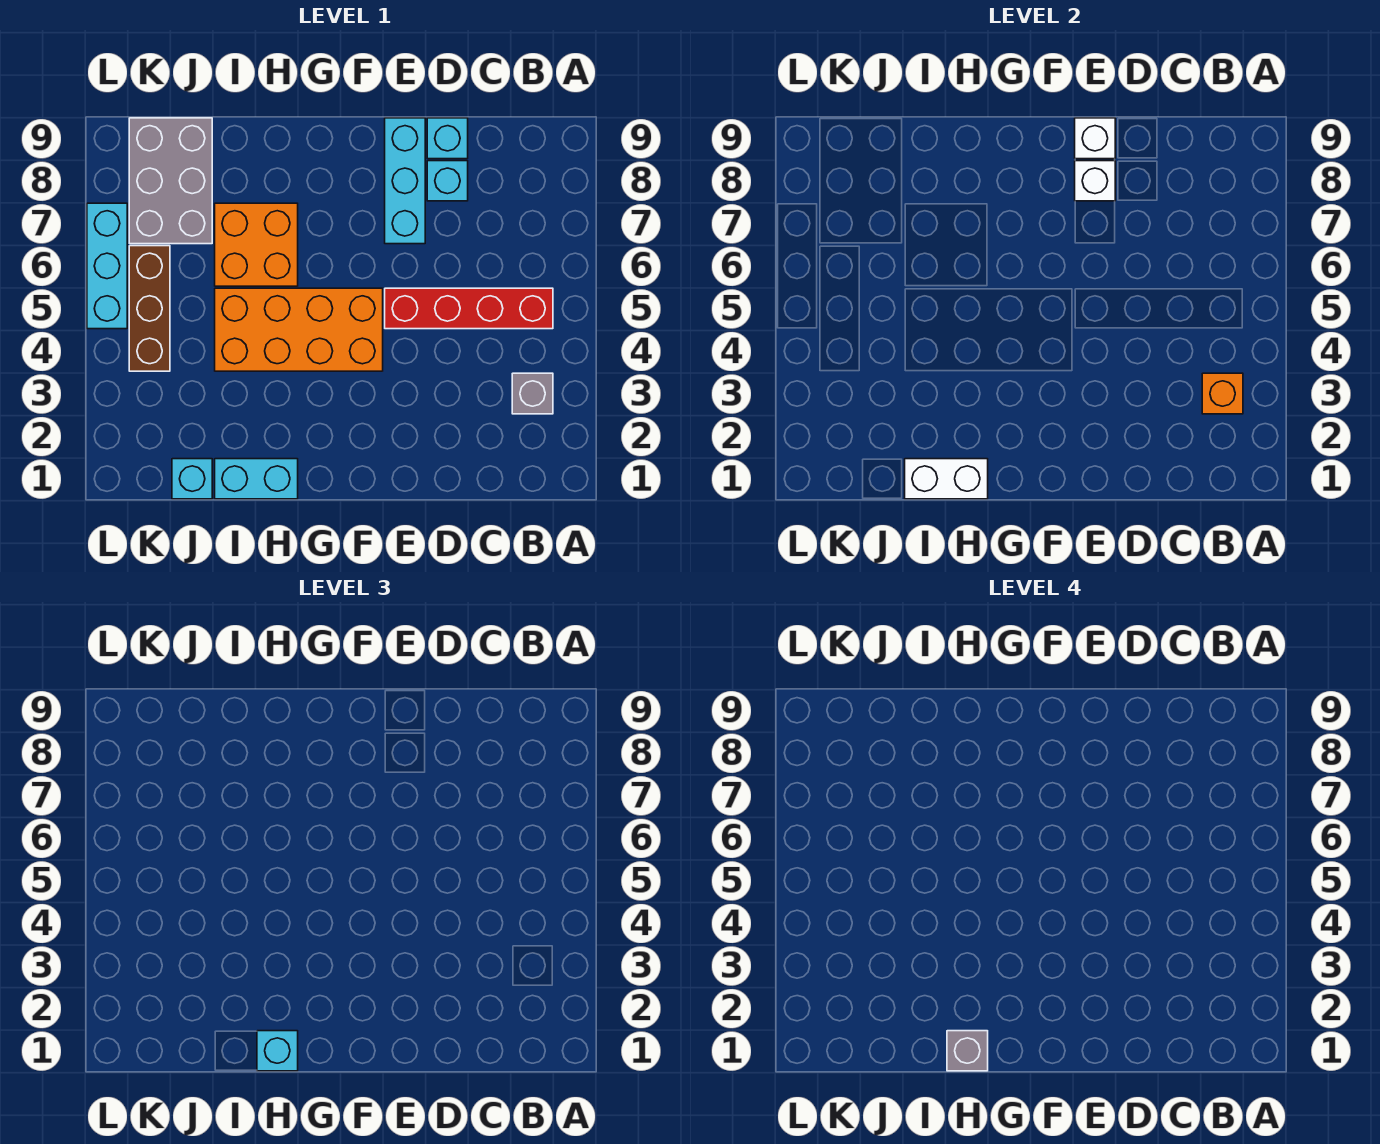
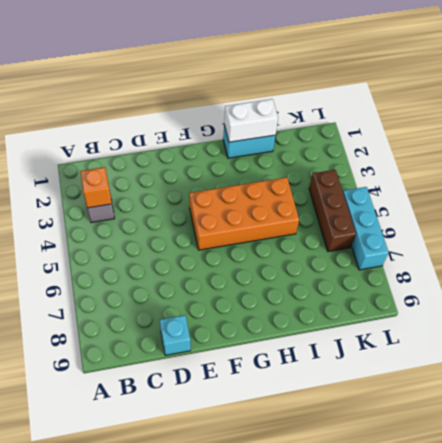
none -> red brick B5:E5 level 1
none -> cyan brick D8 level 1
none -> cyan brick E7:E9 level 1

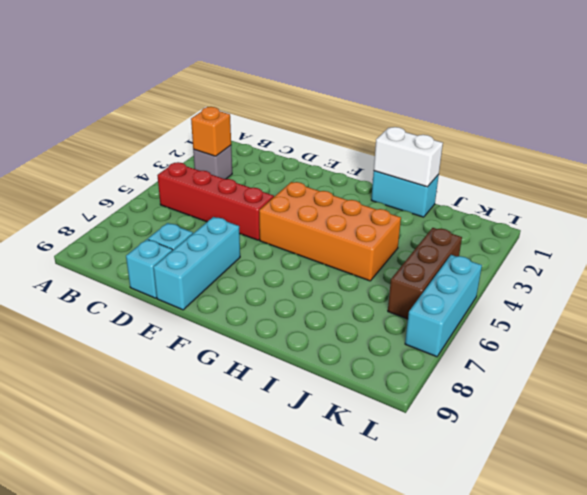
none -> orange brick H6:I7 level 1
none -> cyan brick J1 level 1
none -> grey brick J7:K9 level 1

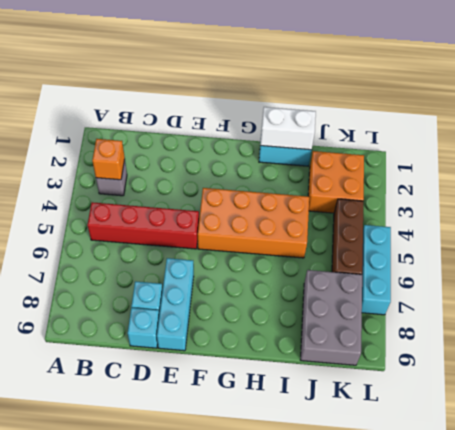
orange brick J2:K3 level 1 -> orange brick H6:I7 level 1
none -> cyan brick J1 level 1
none -> white brick E8 level 2
none -> white brick E9 level 2

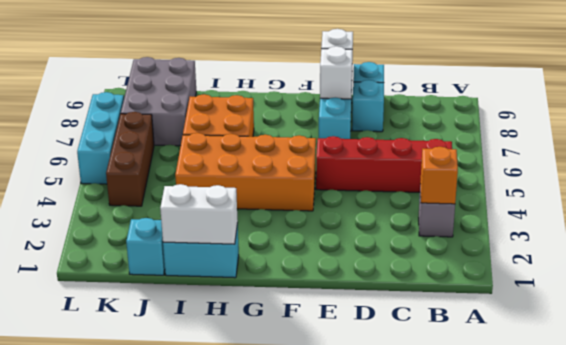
none -> cyan brick H1 level 3
none -> grey brick H1 level 4

